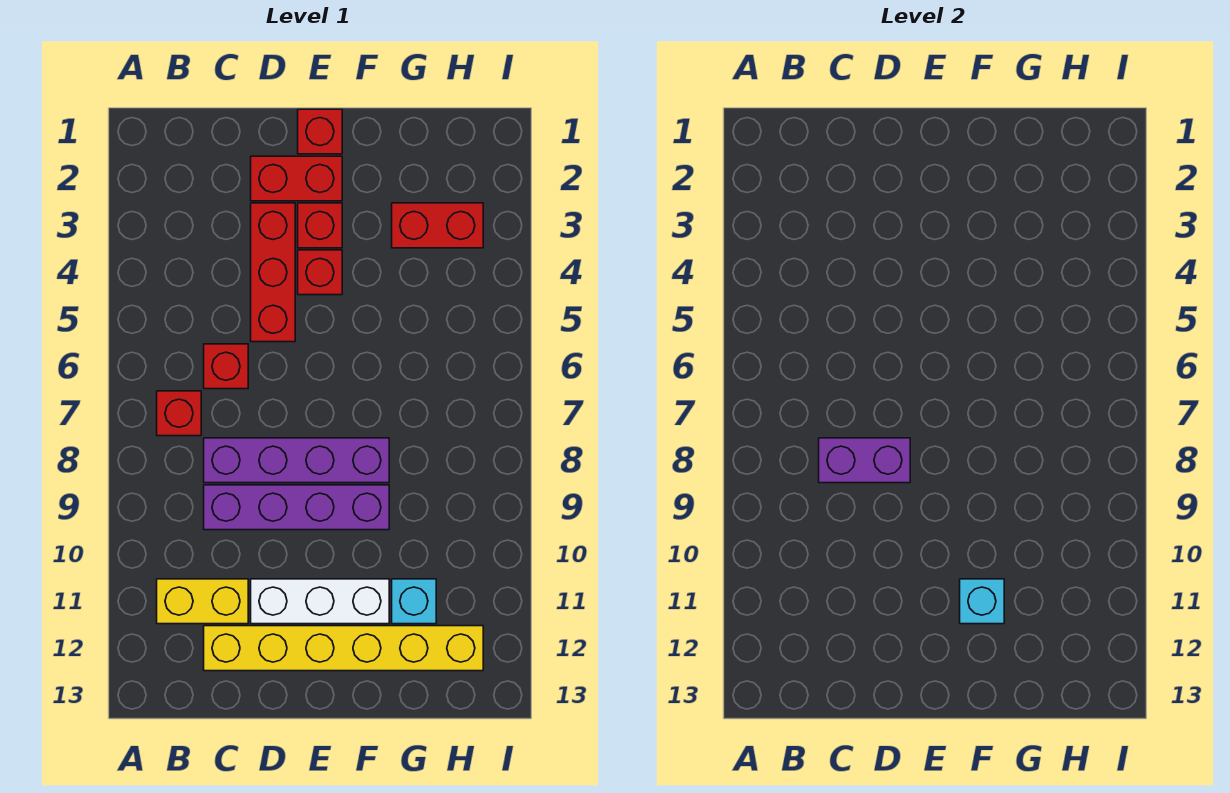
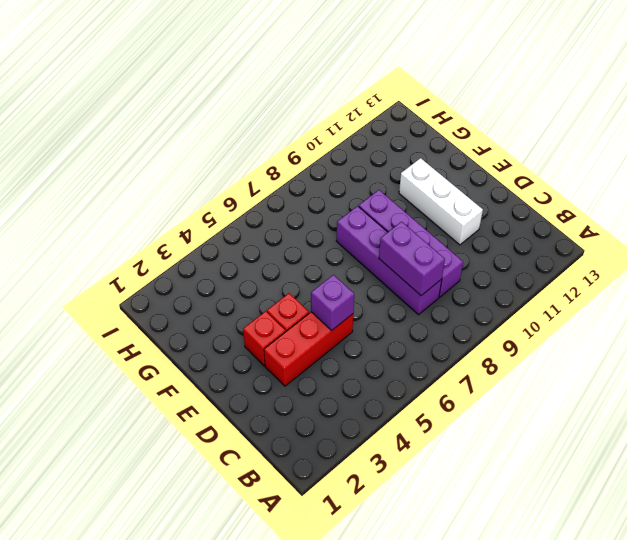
purple brick D5 level 2 -> none
none -> red brick B7 level 1
none -> yellow brick B11:C11 level 1
none -> red brick C6 level 1

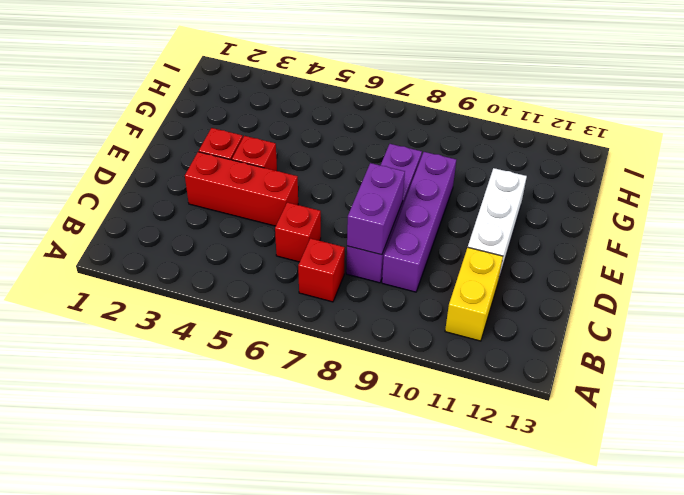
none -> yellow brick C12:H12 level 1
none -> red brick D2:E2 level 1
none -> red brick E1 level 1

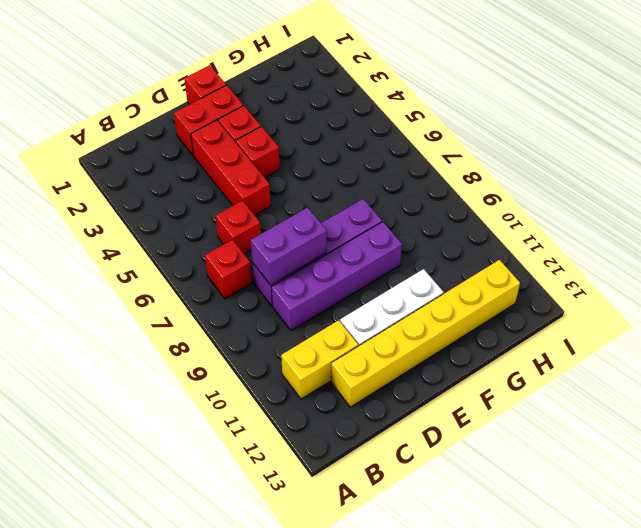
none -> red brick G3:H3 level 1
none -> cyan brick G11 level 1
none -> cyan brick F11 level 2

